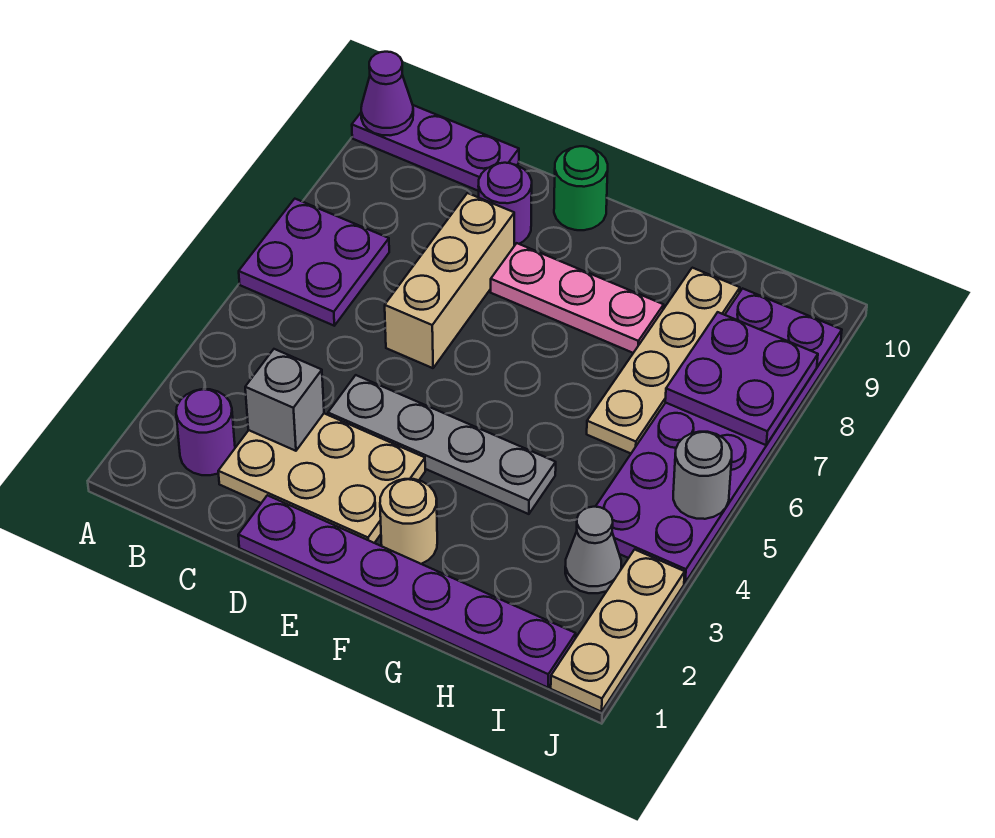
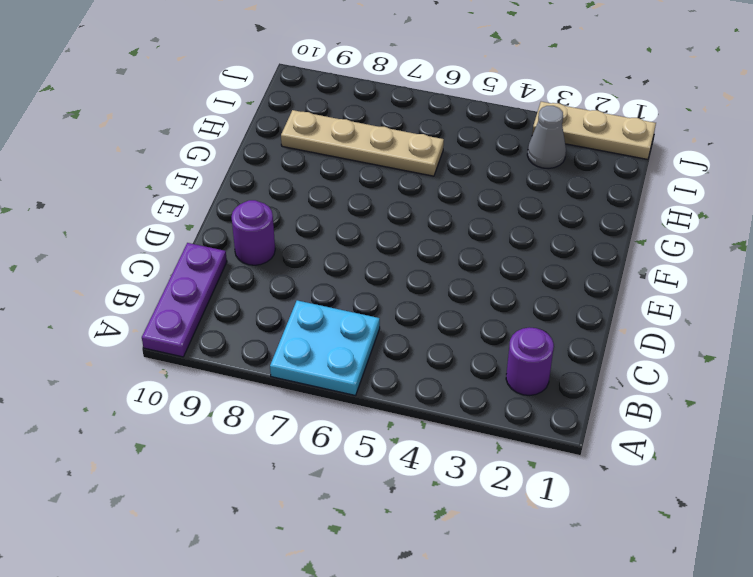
cyan plate A6:B7 level 1 -> purple plate A6:B7 level 1
none -> tan plate C2:E3 level 1
none -> purple plate D1:I1 level 1
none -> grey plate D4:G4 level 1

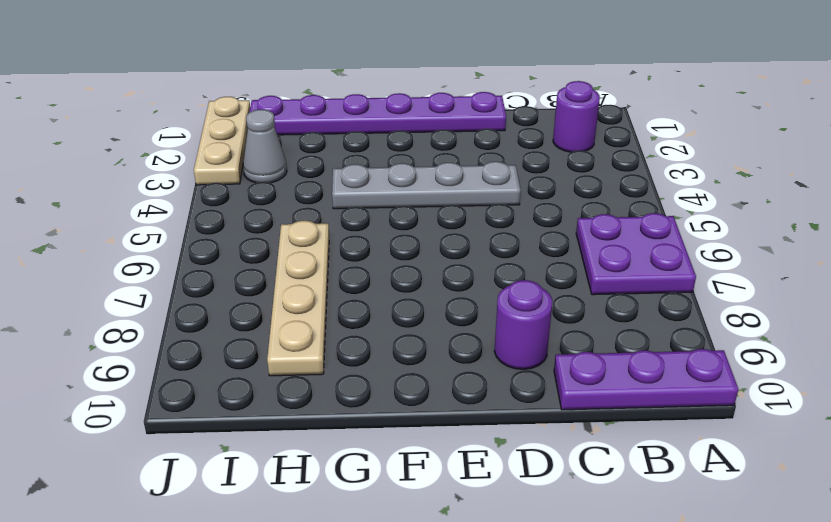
none -> tan plate C2:E3 level 1
none -> tan brick D6:D8 level 1
none -> pink plate E8:G8 level 1

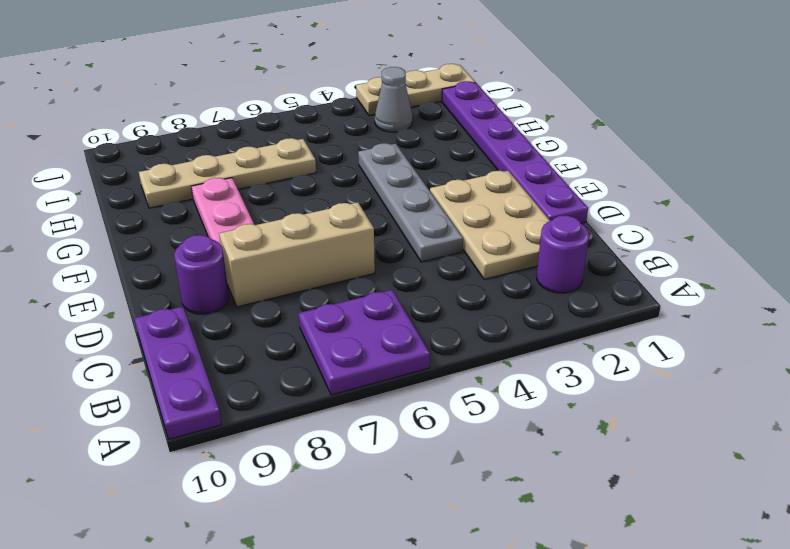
none -> green round brick E10 level 1
none -> tan round brick F2 level 1
none -> purple plate I4:J9 level 1

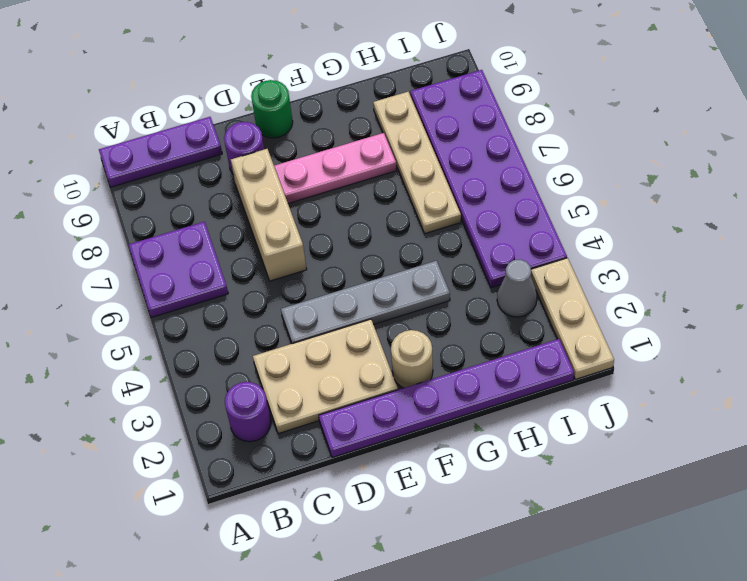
none -> purple cone A10 level 2
none -> grey brick C3 level 2
none -> purple plate I7:J8 level 2

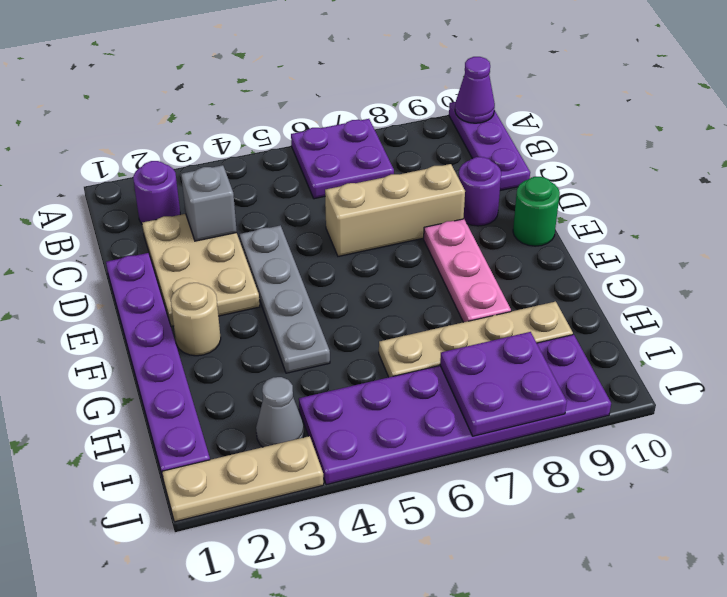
none -> grey round brick J5 level 2

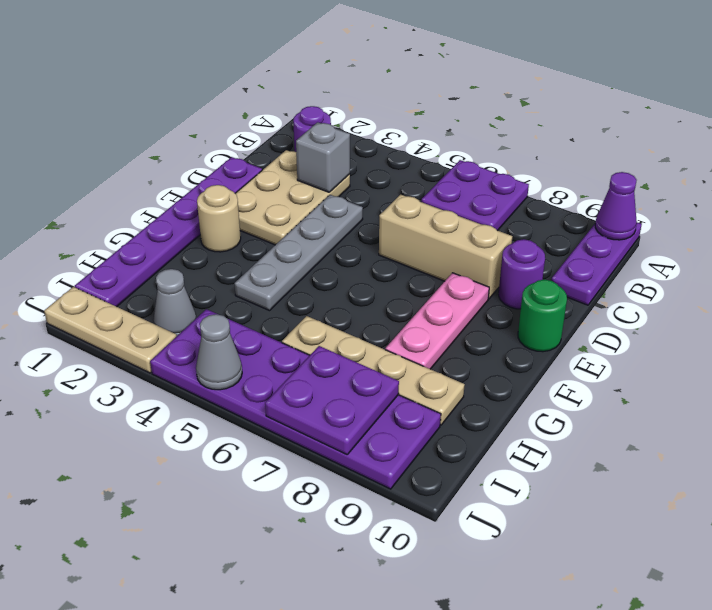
grey cone J5 level 2 -> grey round brick J5 level 2

